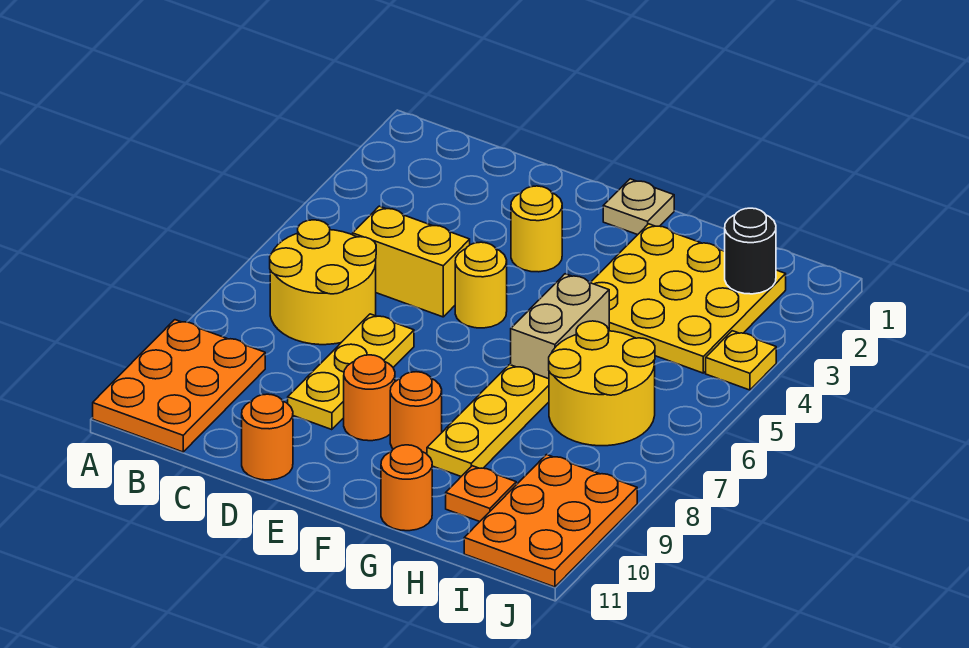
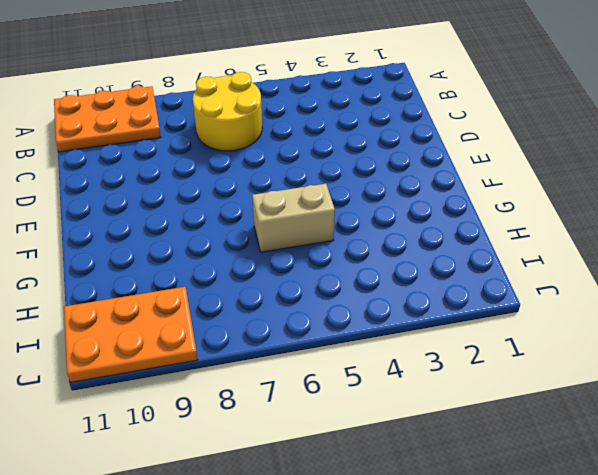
none -> yellow brick C5:D5 level 1
none -> yellow plate D7:D9 level 1
none -> orange round brick D11 level 1

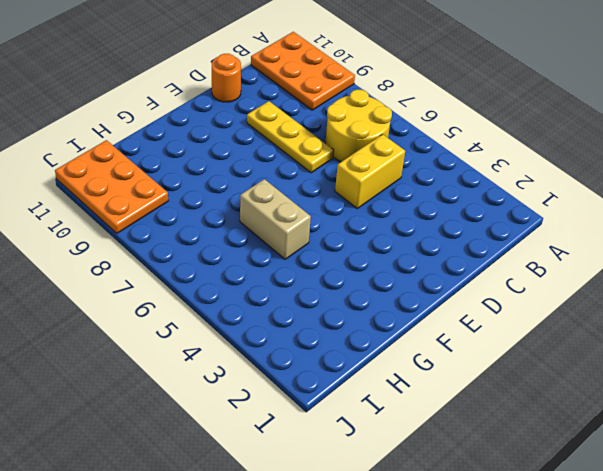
none -> yellow round brick E3 level 1
none -> yellow round brick E5 level 1
none -> orange round brick E9 level 1

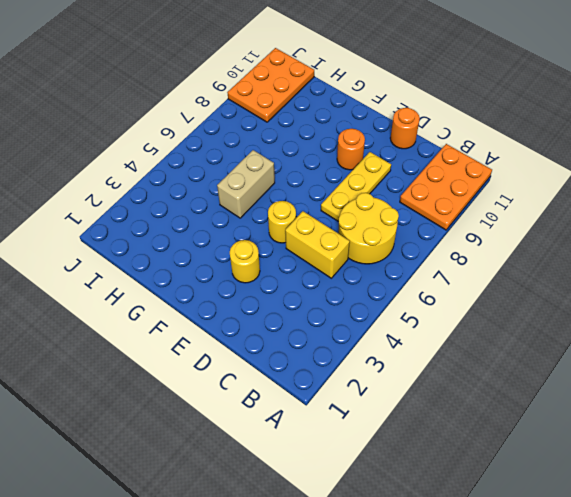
none -> tan plate F1 level 1
none -> orange round brick F9 level 1
none -> yellow plate G2:I4 level 1

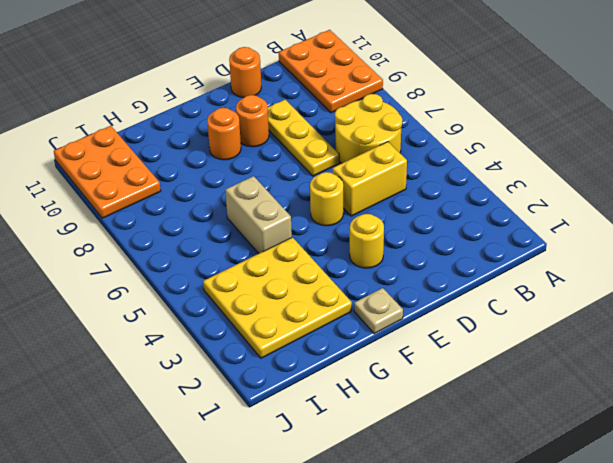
none -> yellow plate G7:G9 level 1
none -> orange round brick G11 level 1
none -> yellow round brick H6:I7 level 1

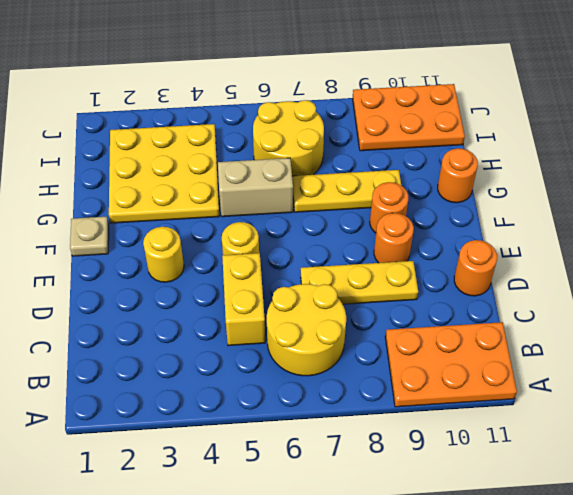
none -> orange plate H10 level 1
none -> yellow plate J4 level 1
none -> black round brick I2 level 2

